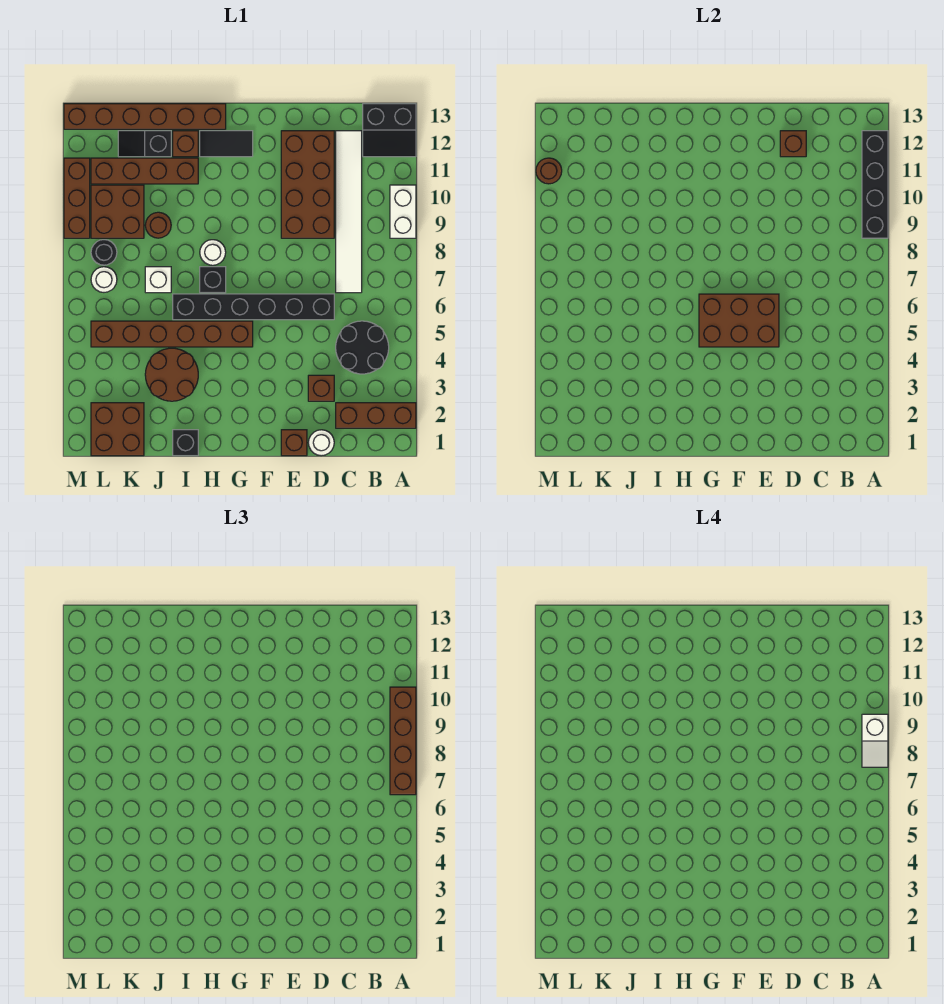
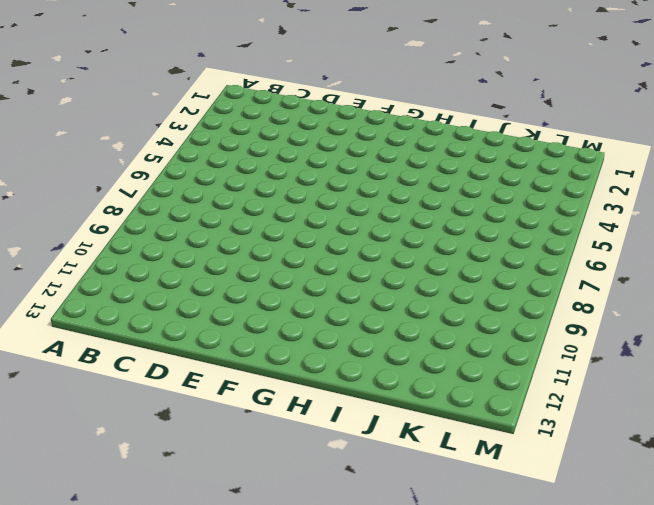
none -> brown brick A2:C2 level 1
none -> white brick A9:A10 level 1
none -> black slope A12:B13 level 1 top 13
none -> black round brick B4:C5 level 1

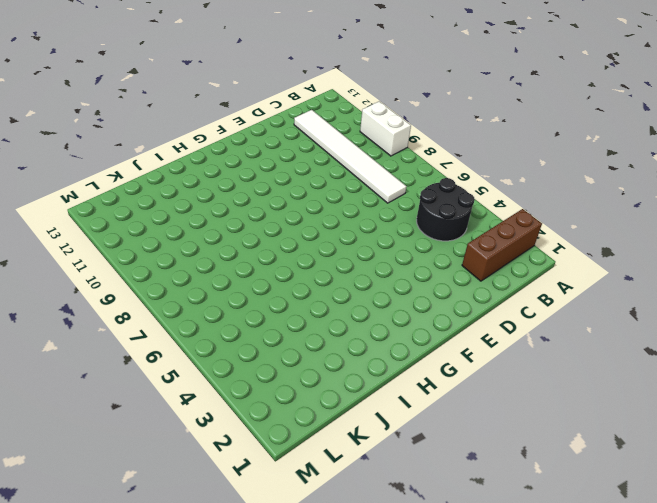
none -> black slope A12:B13 level 1 top 13
none -> white round brick D1 level 1
none -> brown brick D3 level 1
none -> black brick D6:I6 level 1

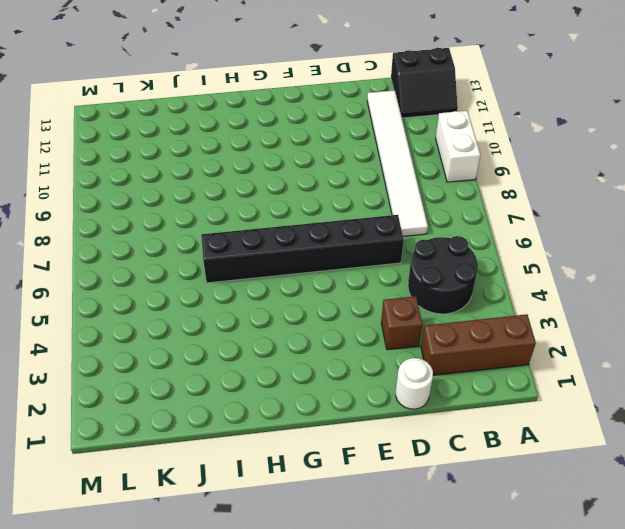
none -> brown brick D9:E12 level 1
none -> brown brick E1 level 1
none -> brown brick G5:L5 level 1
none -> black tile G12:H12 level 1

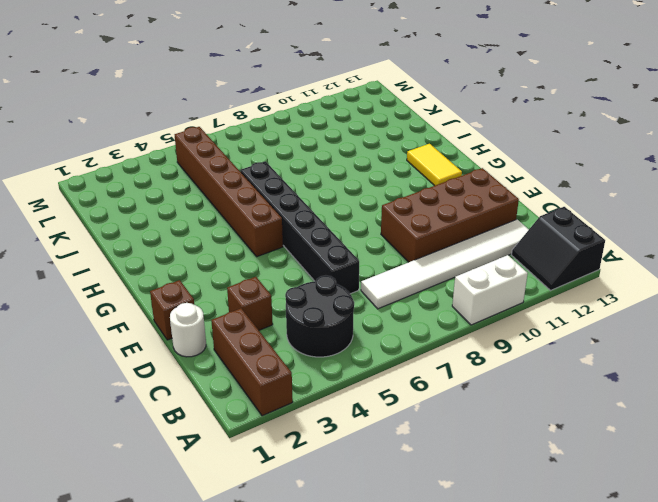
yellow tile G12:H12 level 1 -> black tile G12:H12 level 1
none -> black brick H7 level 1
none -> white round brick H8 level 1
none -> brown brick H13:M13 level 1
none -> black brick I1 level 1

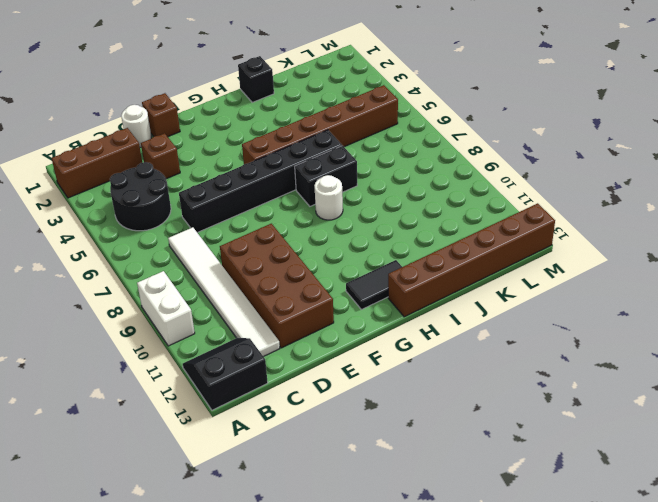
black brick H7:I7 level 1 -> black brick H7 level 1
none -> brown round brick I3:J4 level 1
none -> brown brick I11:L11 level 1
none -> brown brick I12 level 1
none -> white brick J7 level 1

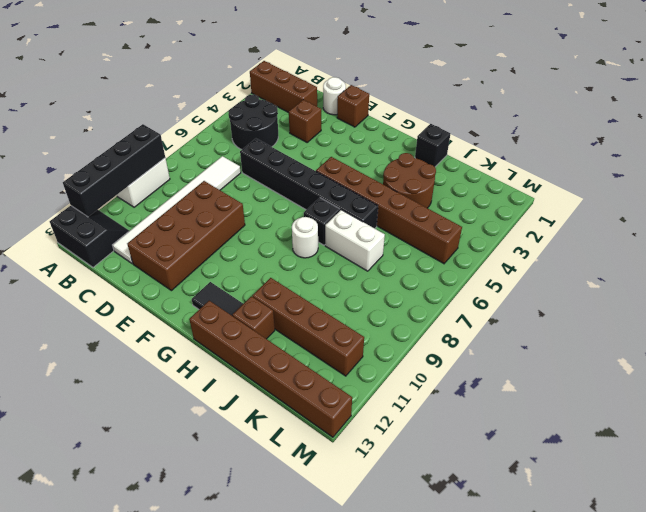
white brick I7:J7 level 1 -> white brick J7 level 1
none -> brown round brick J9 level 1
none -> black slope J12:K12 level 1 top J
none -> brown brick K1:L2 level 1
none -> brown brick K9:L10 level 1

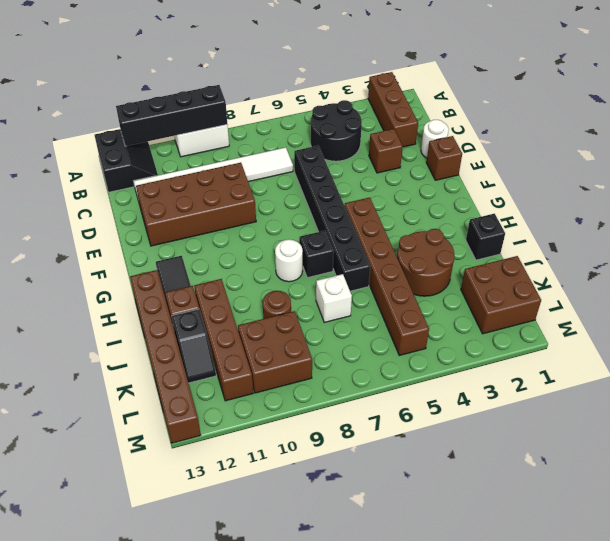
none -> white round brick L7 level 1
none -> black round brick L8 level 1
none -> brown brick M9:M11 level 1
none -> brown brick D12 level 2

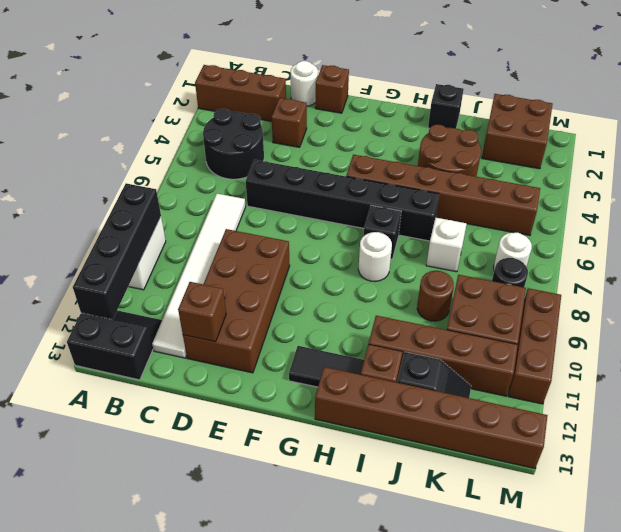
none -> brown brick E5:G6 level 2
none -> brown round brick M11 level 2
none -> brown brick A7:A10 level 3
none -> white slope A8:A9 level 4 top 9

